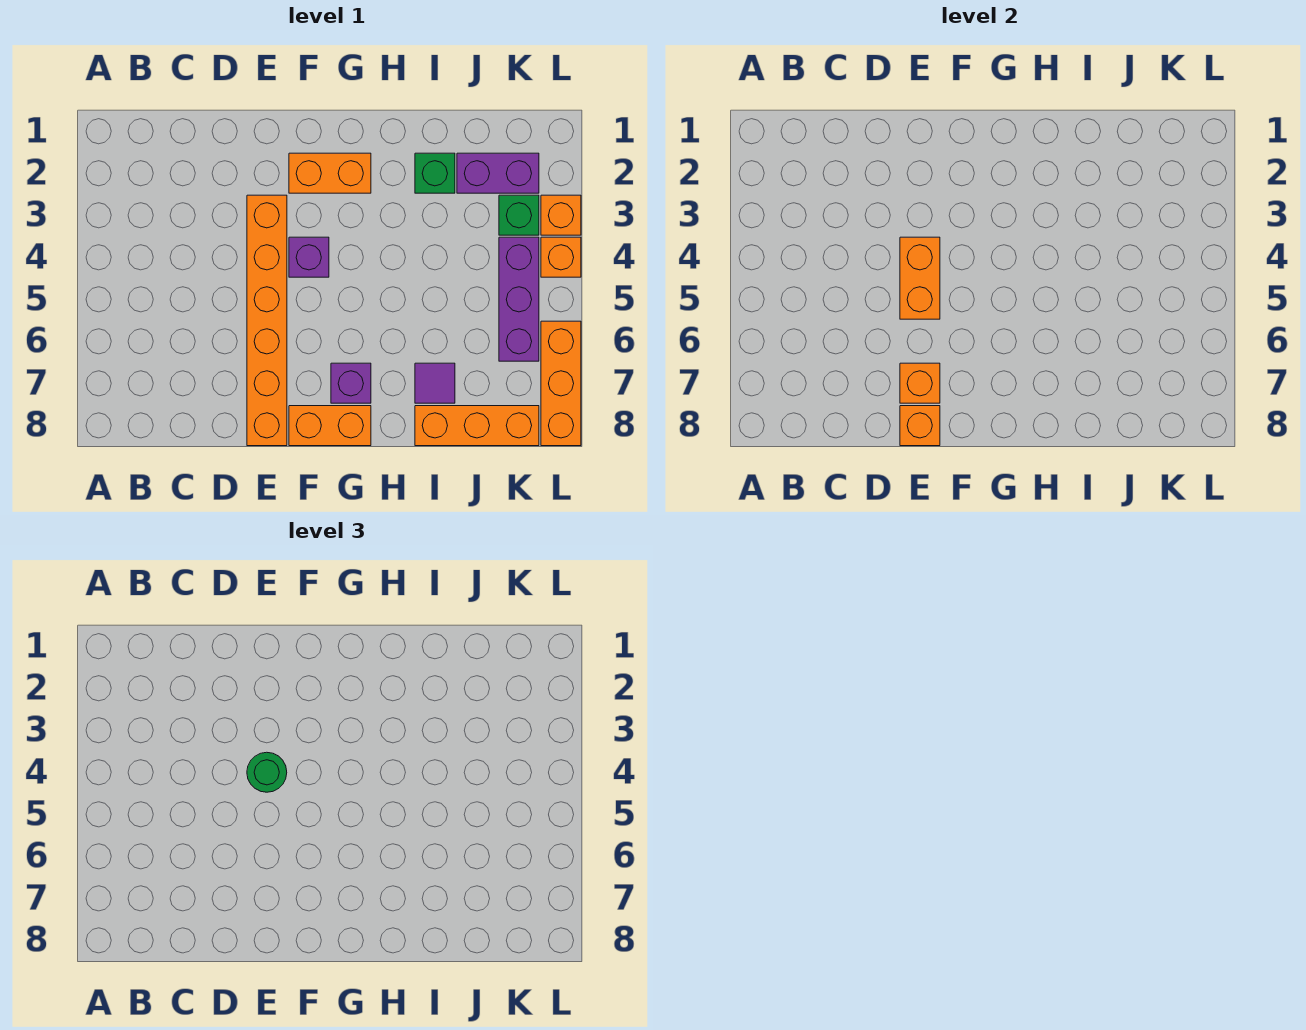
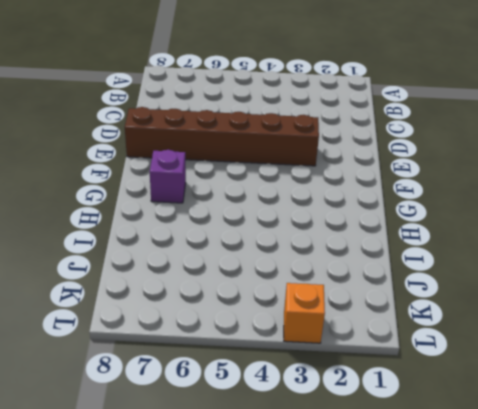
brown brick E3:E8 level 1 -> orange brick E3:E8 level 1
none -> orange brick F2:G2 level 1
none -> purple brick F4 level 1
none -> orange brick F8:G8 level 1

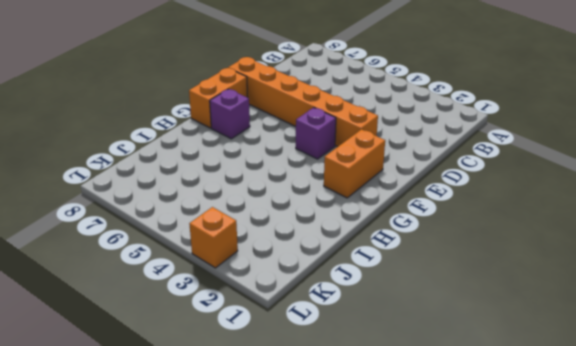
none -> green brick I2 level 1
none -> purple tile I7 level 1
none -> orange brick I8:K8 level 1

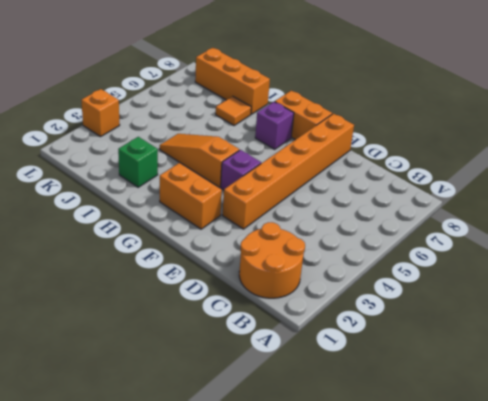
orange round brick B1:C2 level 1 -> none
orange slope G4:I4 level 1 top G -> none
orange tile I7 level 1 -> purple tile I7 level 1
none -> purple brick J2:K2 level 1
none -> green brick K3 level 1
none -> purple brick K4:K6 level 1

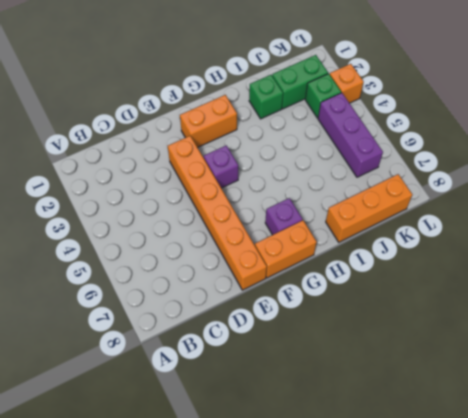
green brick J2:K2 level 1 -> purple brick J2:K2 level 1
none -> purple tile I7 level 1
none -> orange brick L4 level 1
none -> orange brick L6:L8 level 1

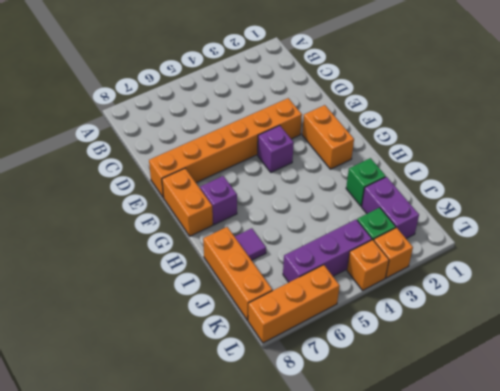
none -> orange brick E4:E5 level 2
none -> orange brick E7 level 2
none -> orange brick E8 level 2

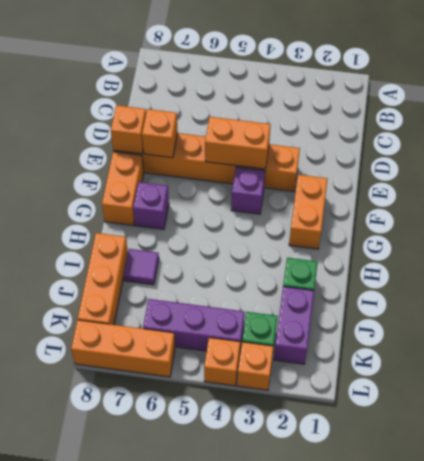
none -> green round brick E4 level 3

